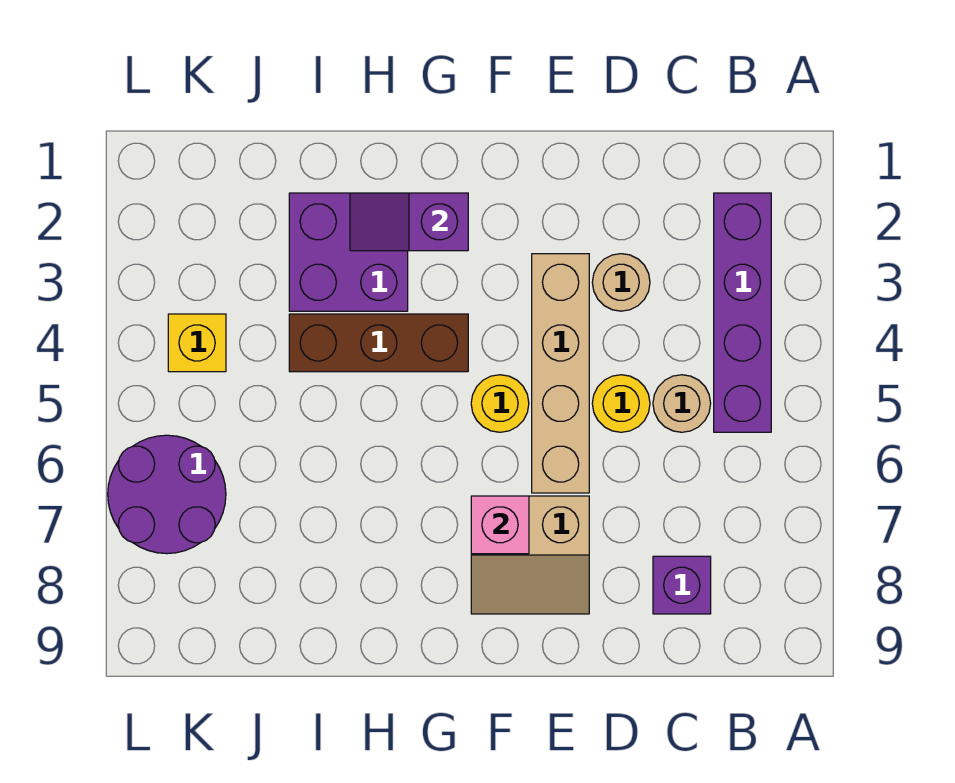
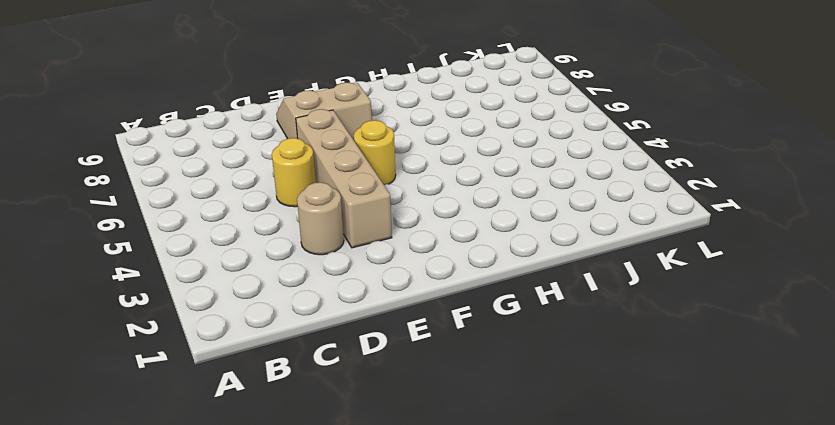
none -> purple brick B2:B5 level 1
none -> tan round brick C5 level 1
none -> purple brick C8 level 1

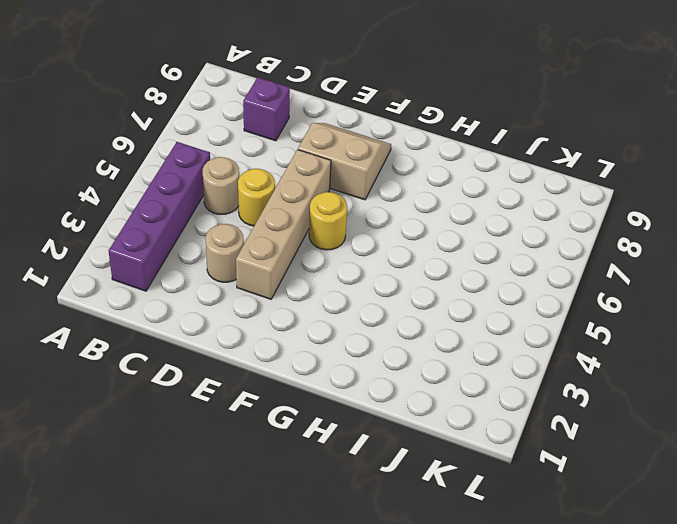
none -> brown brick G4:I4 level 1
none -> purple brick H2:I3 level 1
none -> yellow brick K4 level 1

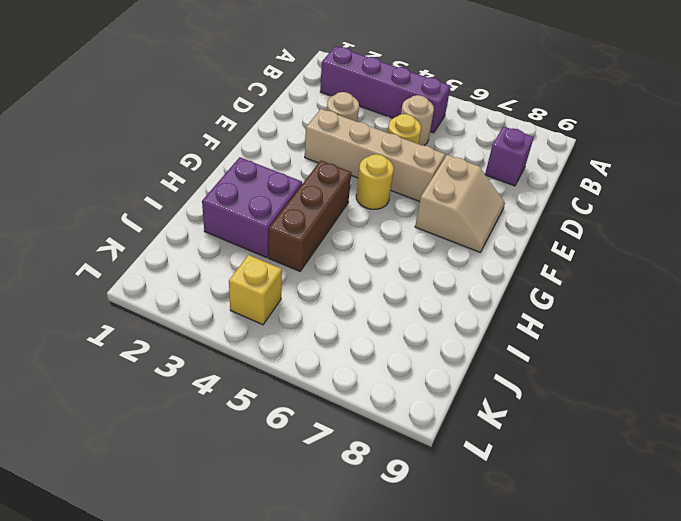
none -> purple round brick K6:L7 level 1
none -> pink brick F7 level 2
none -> purple slope G2:H2 level 2 top G

